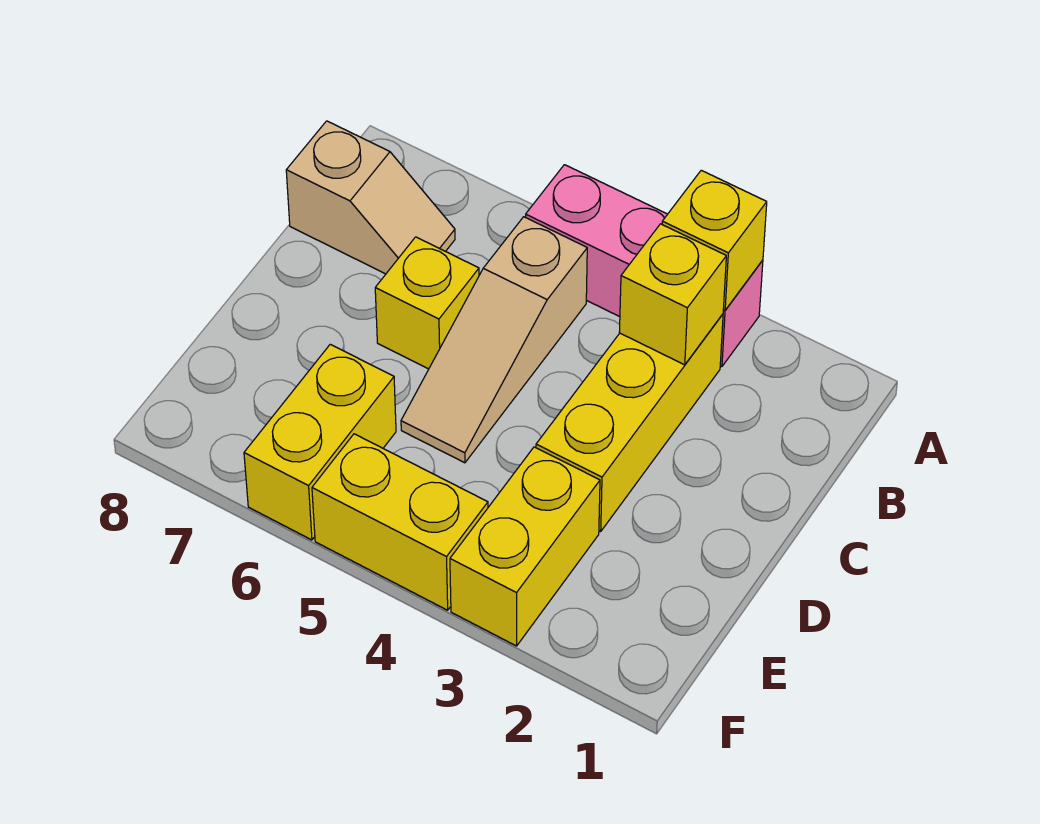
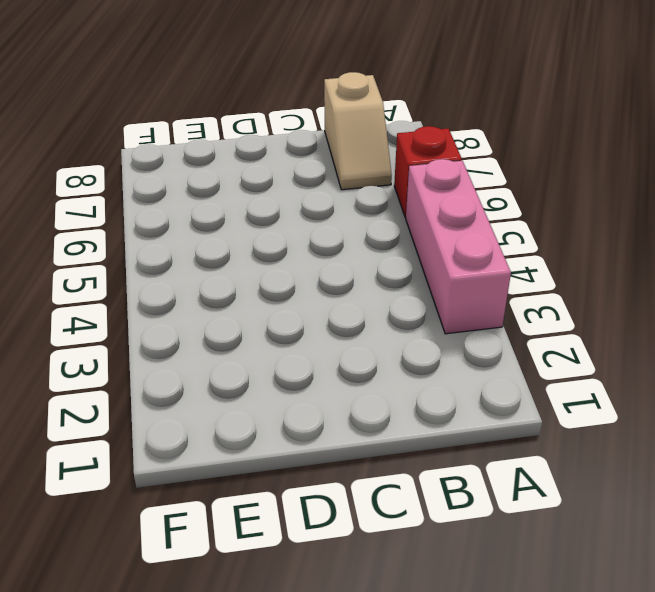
red brick A6 level 1 -> none
none -> yellow brick B3:D3 level 1
none -> tan slope B5:D5 level 1 top B

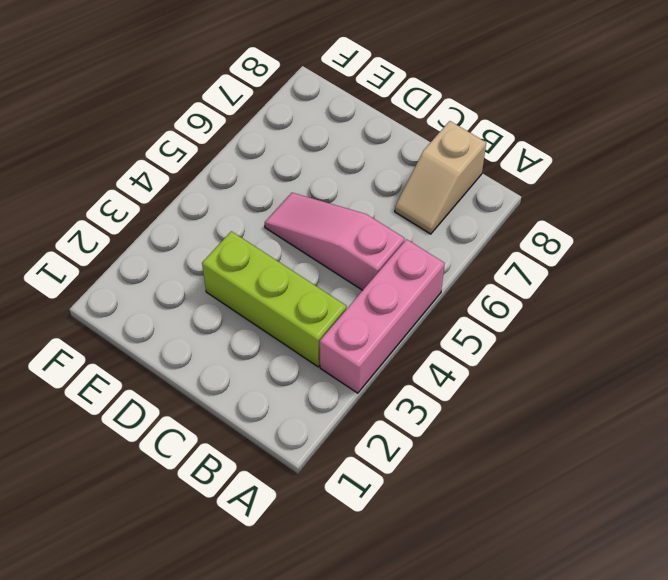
lime brick B3:D3 level 1 -> yellow brick B3:D3 level 1
pink slope B5:D5 level 1 top B -> tan slope B5:D5 level 1 top B
none -> yellow brick C6 level 1
none -> yellow brick E3:F3 level 1

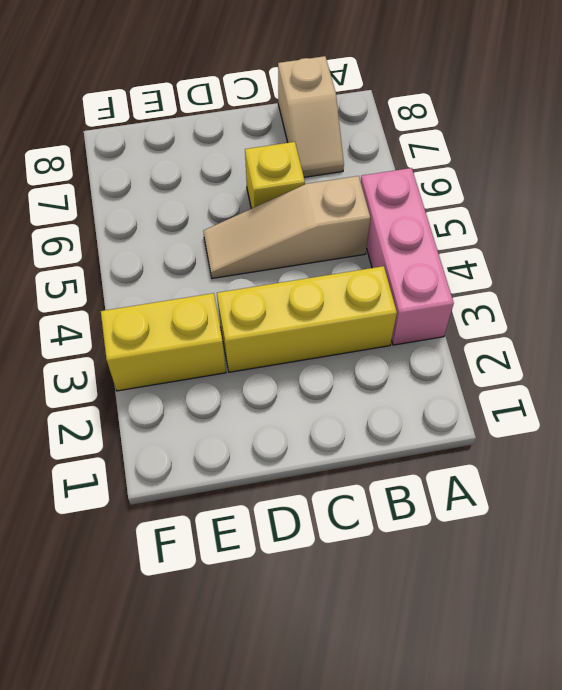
none -> yellow brick E6:F6 level 1
none -> yellow brick F4:F5 level 1

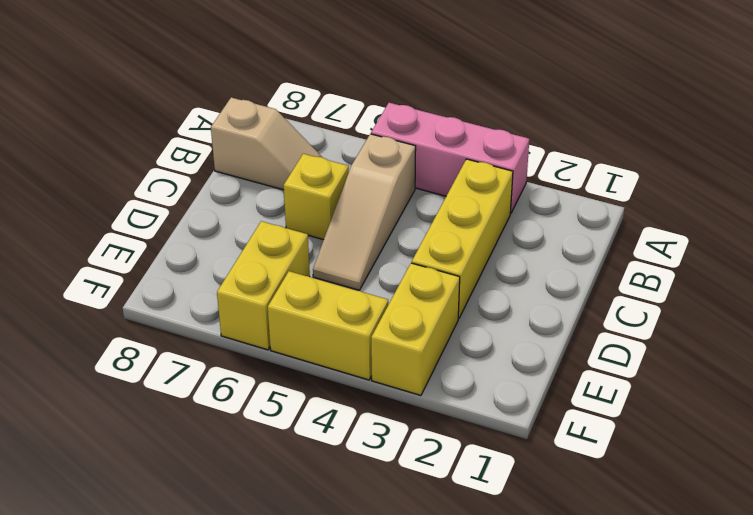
none -> yellow brick A3 level 2
none -> yellow brick B3 level 2

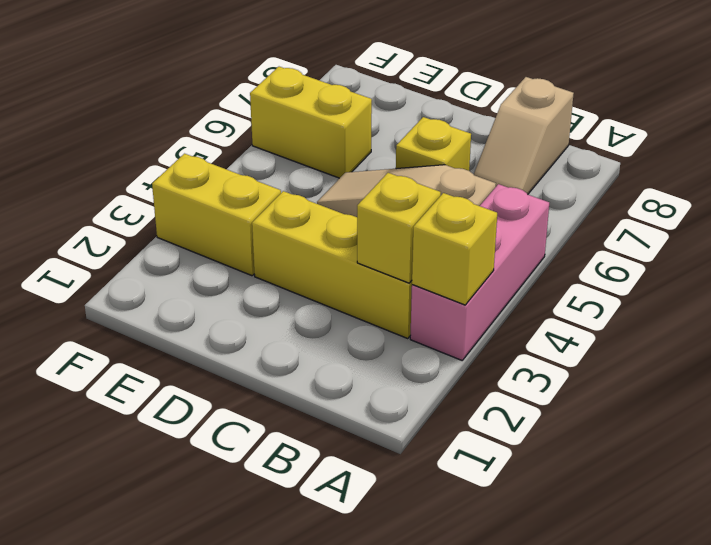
none -> yellow brick F4:F5 level 1

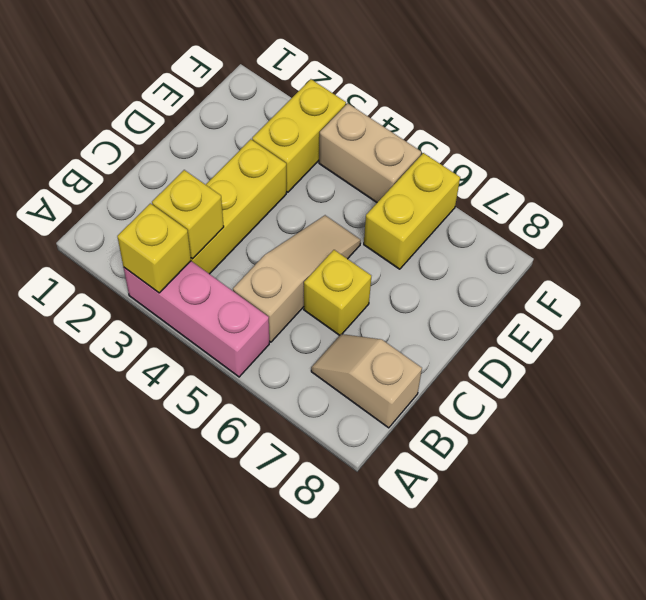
tan brick F4:F5 level 1 -> yellow brick F4:F5 level 1

